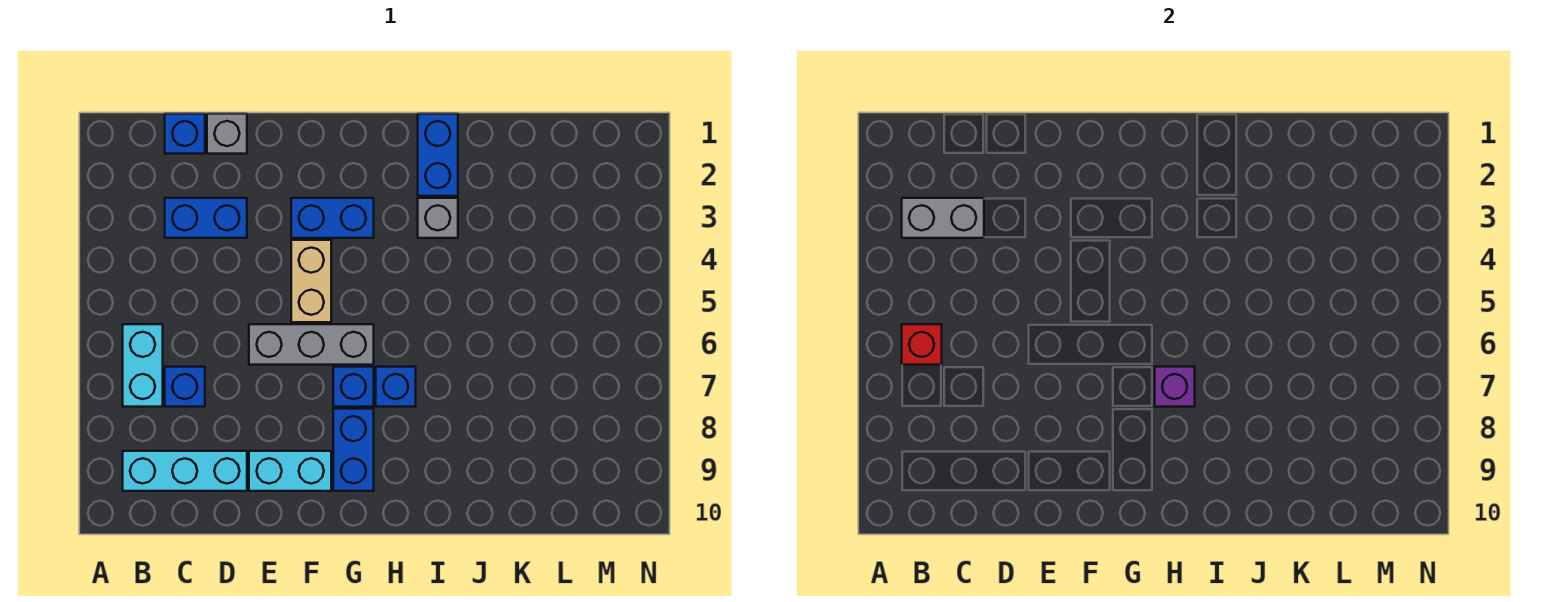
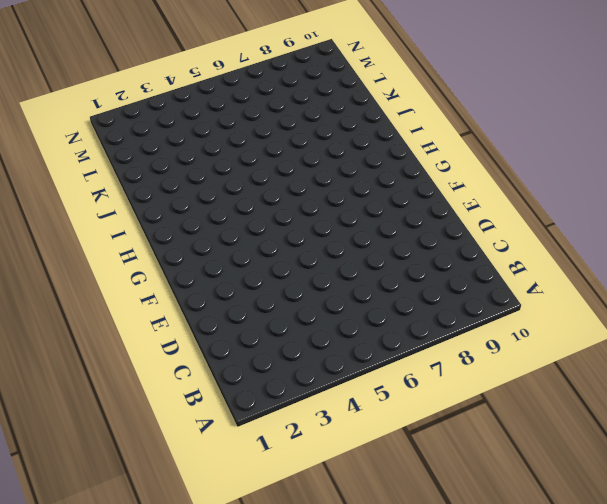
none -> cyan brick B6:B7 level 1
none -> cyan brick B9:D9 level 1
none -> blue brick C1 level 1

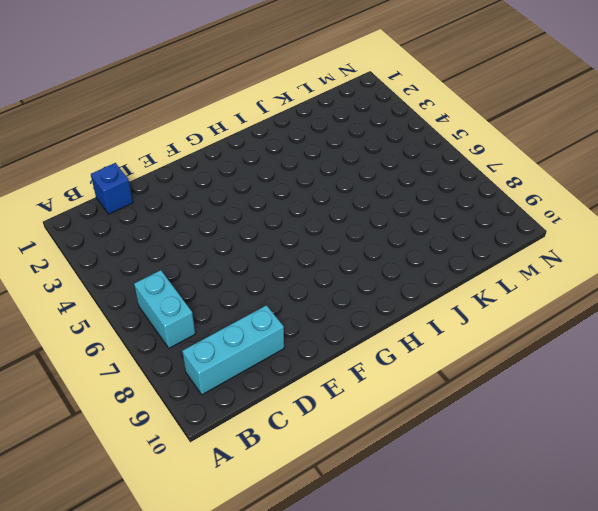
none -> blue brick C3:D3 level 1
none -> blue brick C7 level 1
none -> grey brick D1 level 1

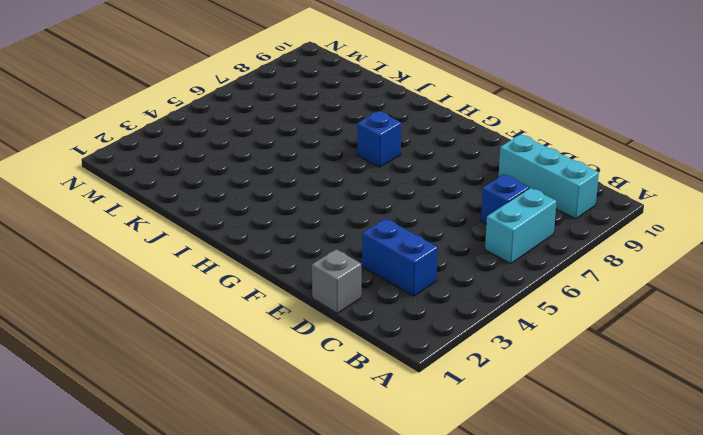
none -> blue brick C1 level 1
none -> grey brick E6:G6 level 1
none -> cyan brick E9:F9 level 1

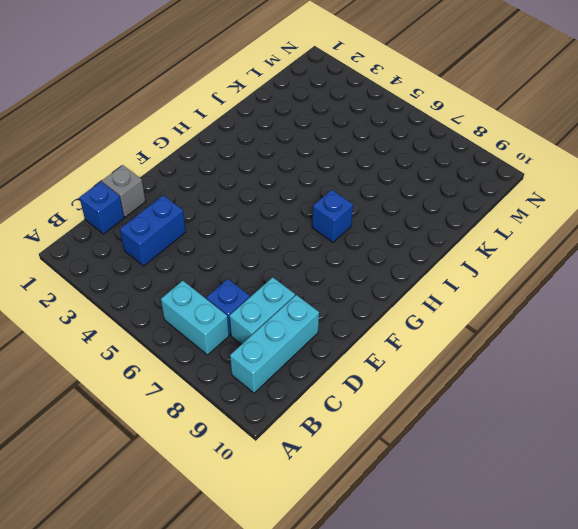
cyan brick C8:D8 level 1 -> cyan brick E9:F9 level 1
none -> grey brick E6:G6 level 1
none -> blue brick F3:G3 level 1
none -> tan brick F4:F5 level 1

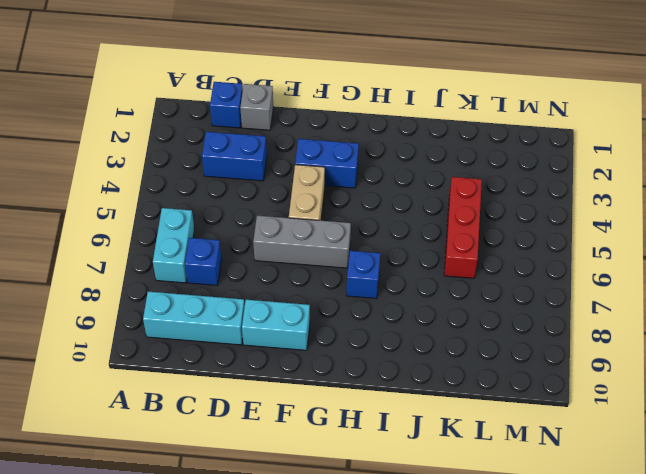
red brick K4:K6 level 1 -> none
none -> blue brick G7 level 1
none -> blue brick G8:G9 level 1
none -> blue brick I1:I2 level 1

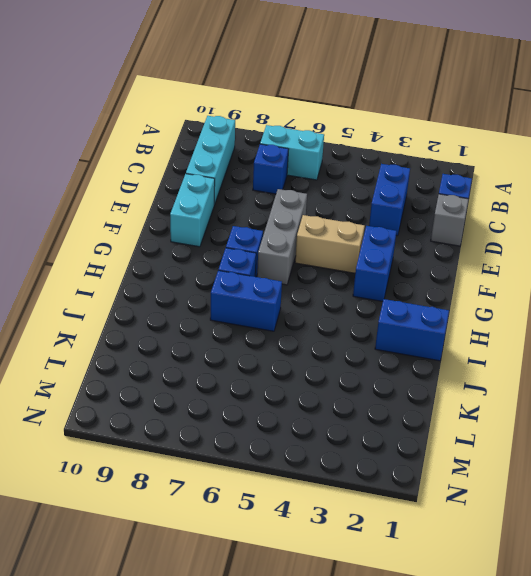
blue brick I6:I7 level 1 -> blue brick G8:G9 level 1
none -> grey brick I3 level 1
none -> grey brick B3:C3 level 2
none -> red brick B6 level 2

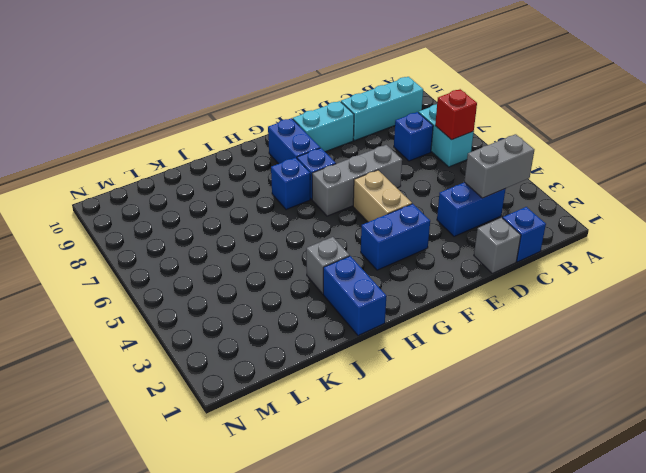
none -> purple brick H7 level 2

